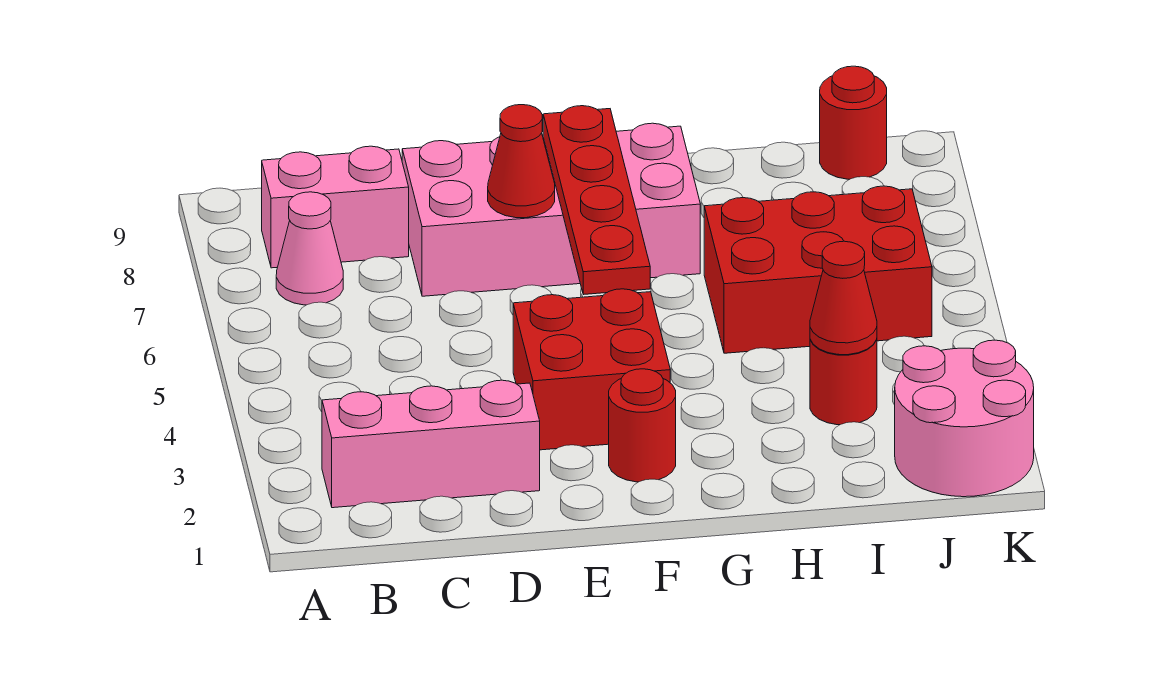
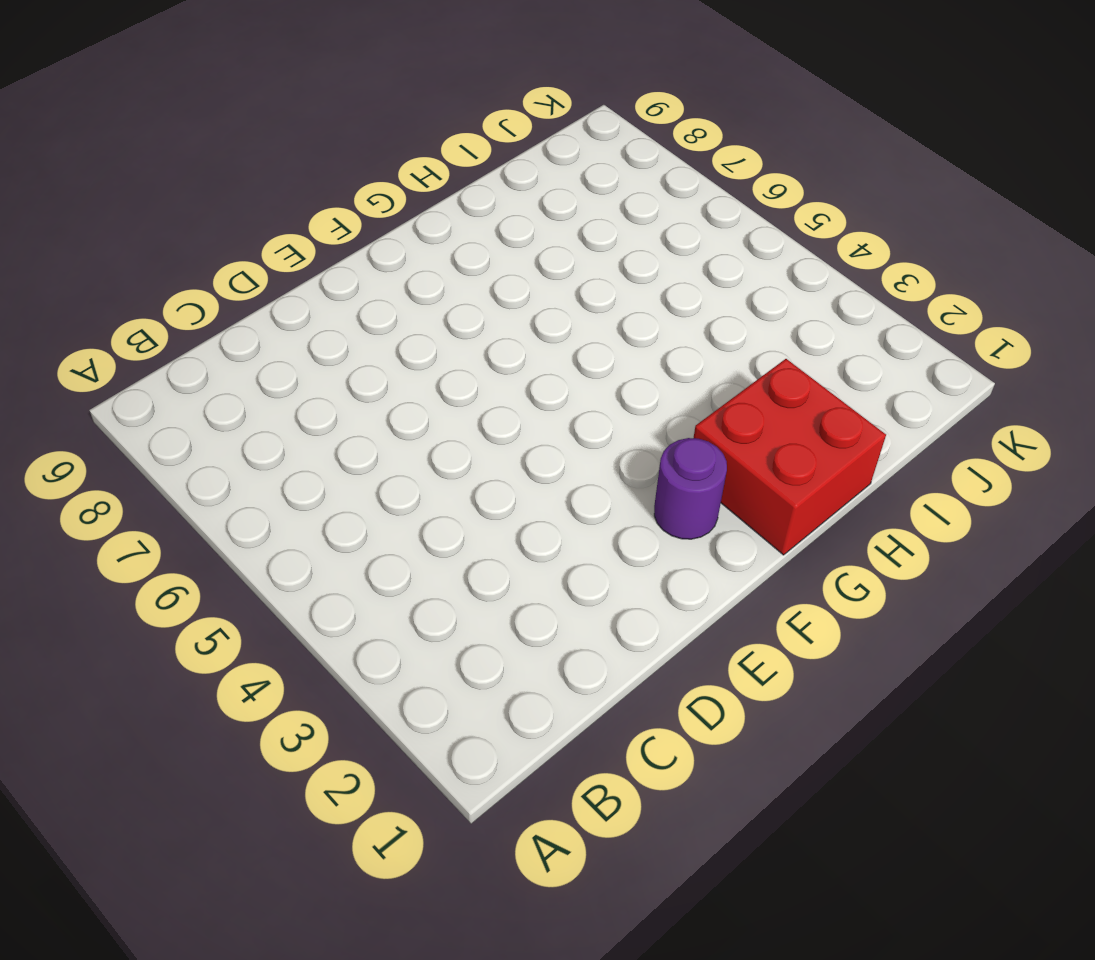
purple round brick F2 level 1 -> red round brick F2 level 1
red brick G1:H2 level 1 -> red brick E3:F4 level 1
none -> pink brick B2:D2 level 1
none -> pink cone B7 level 1
none -> pink brick B8:C8 level 1

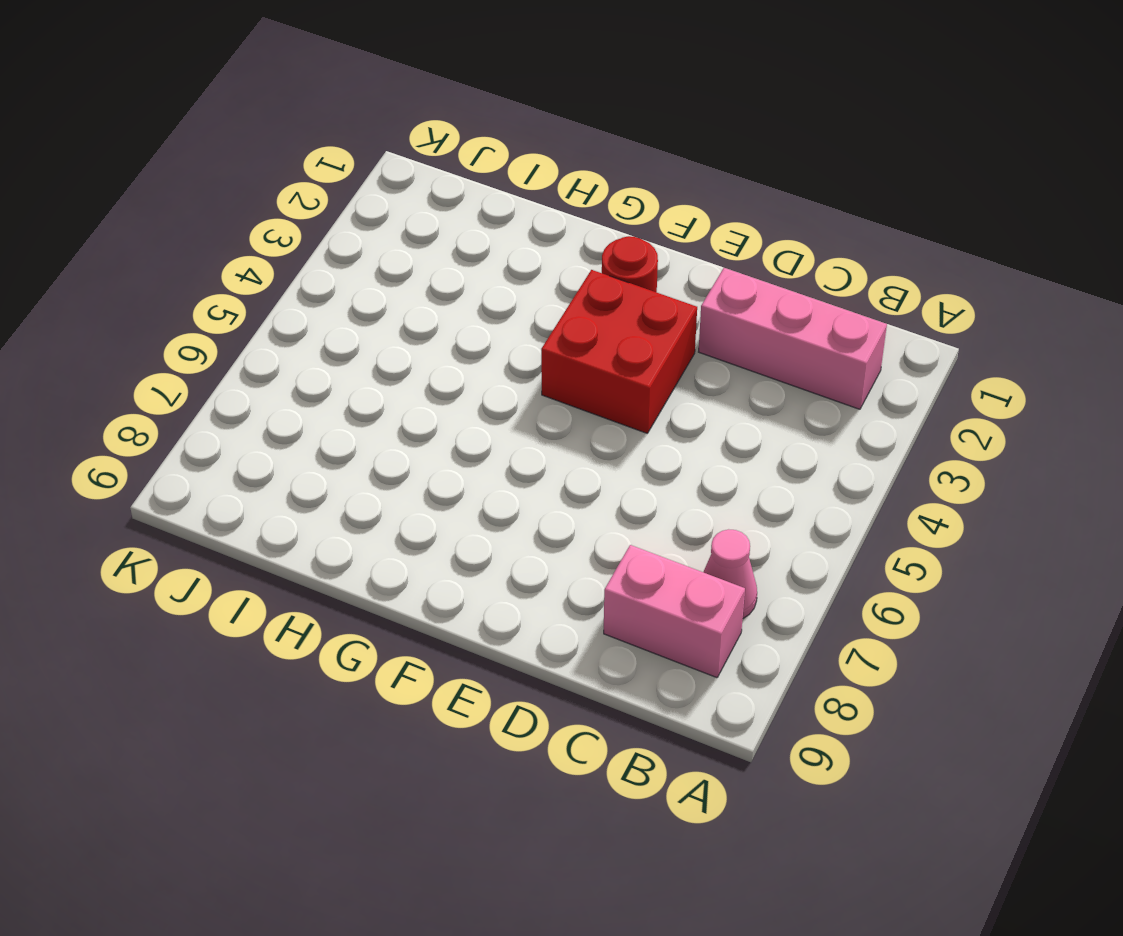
none -> pink brick D7:G8 level 1
none -> red brick H5:J6 level 1
none -> red round brick I3 level 1

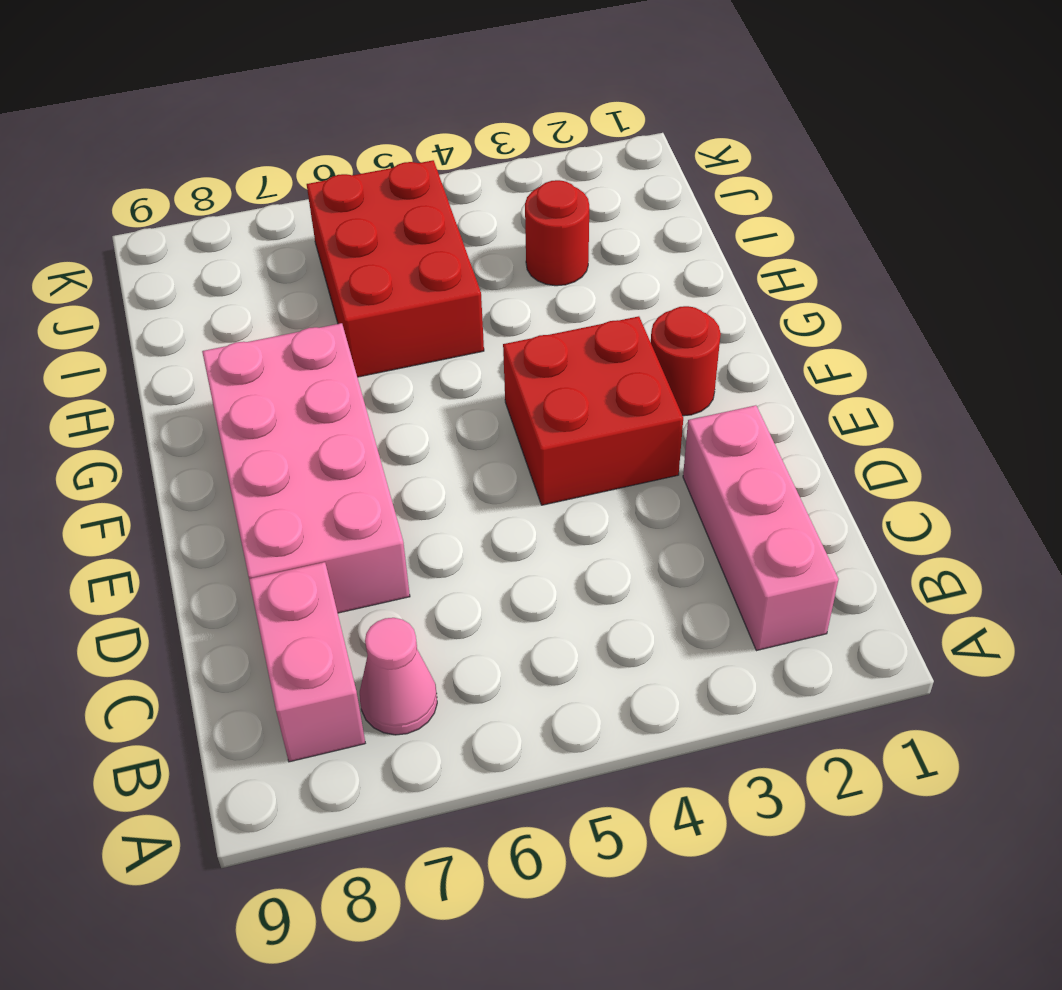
none -> pink round brick J1:K2 level 1
none -> red round brick J9 level 1
none -> red cone E7 level 2

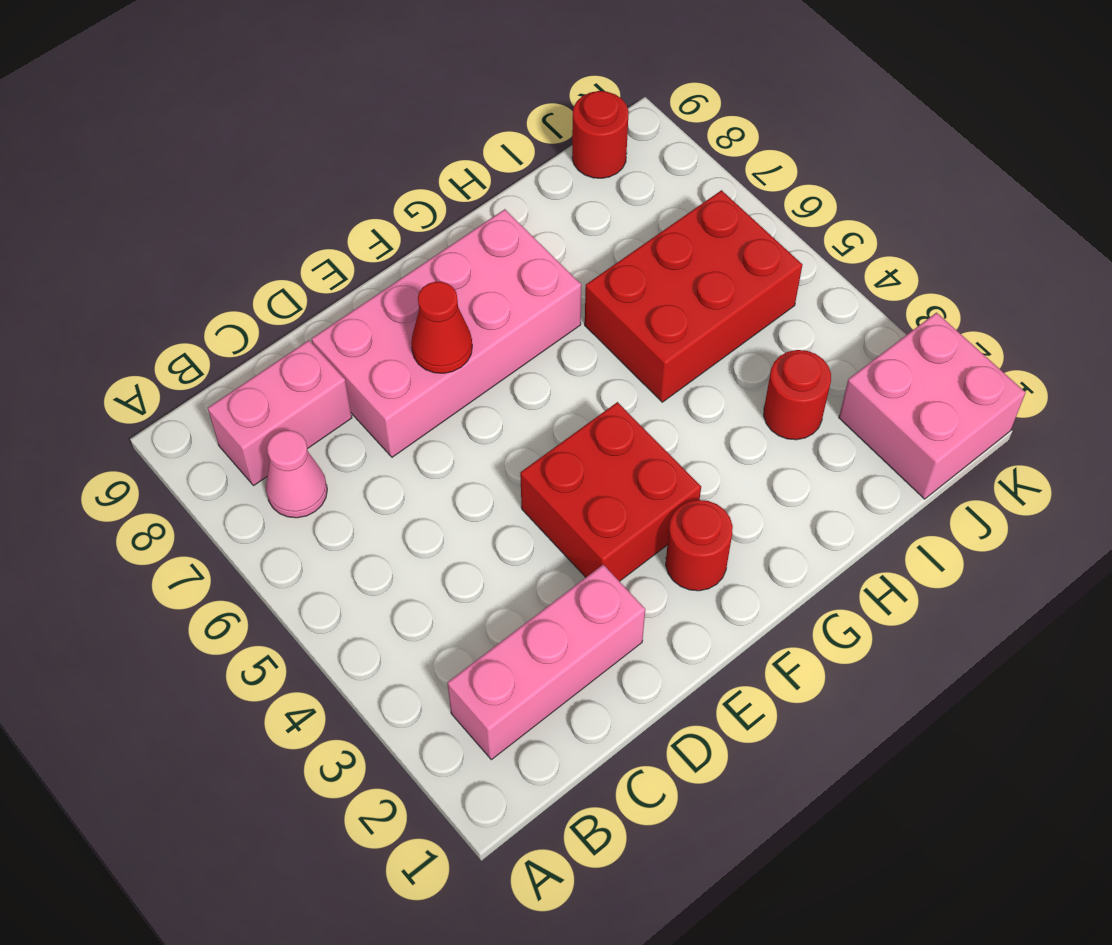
pink brick J1:K2 level 1 -> pink round brick J1:K2 level 1
none -> red plate F5:F8 level 2
none -> red cone I3 level 2

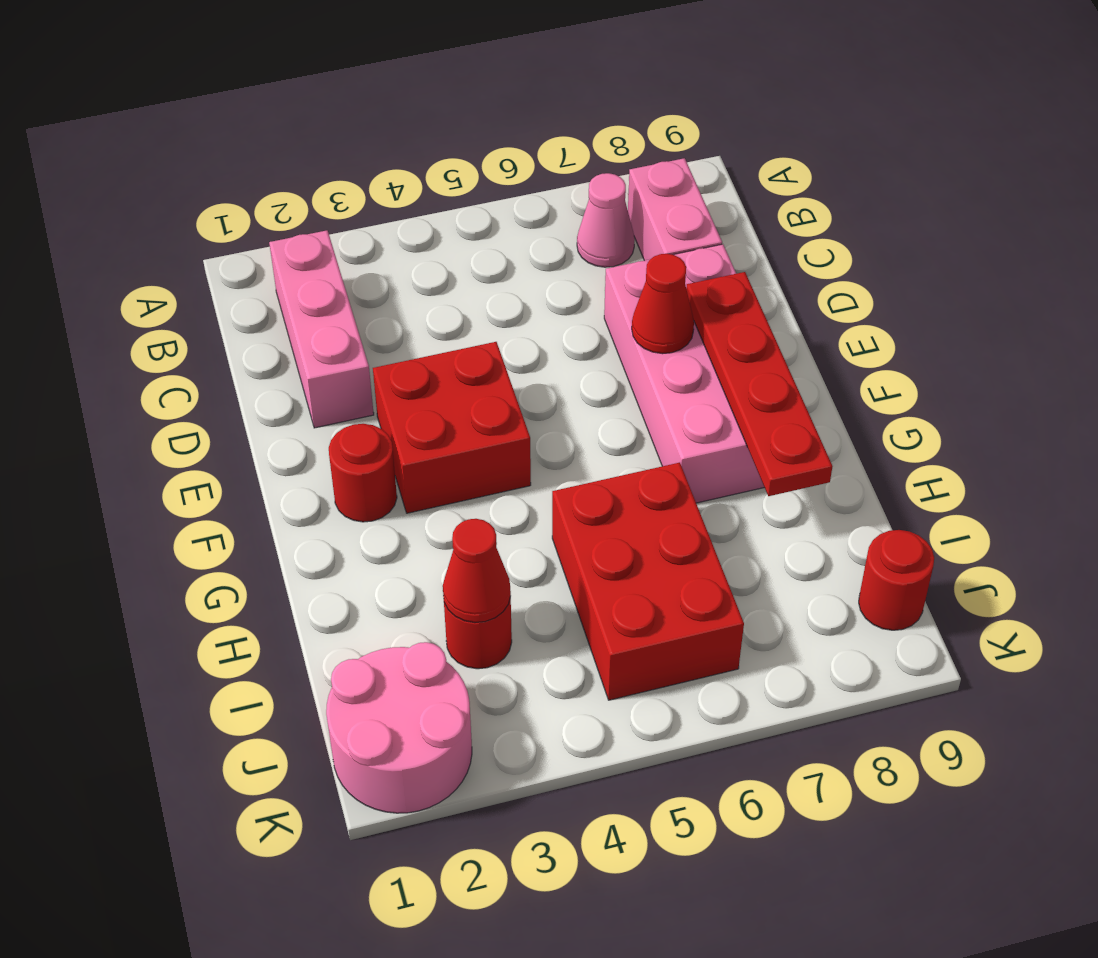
red plate E8:H8 level 2 -> red plate F5:F8 level 2

